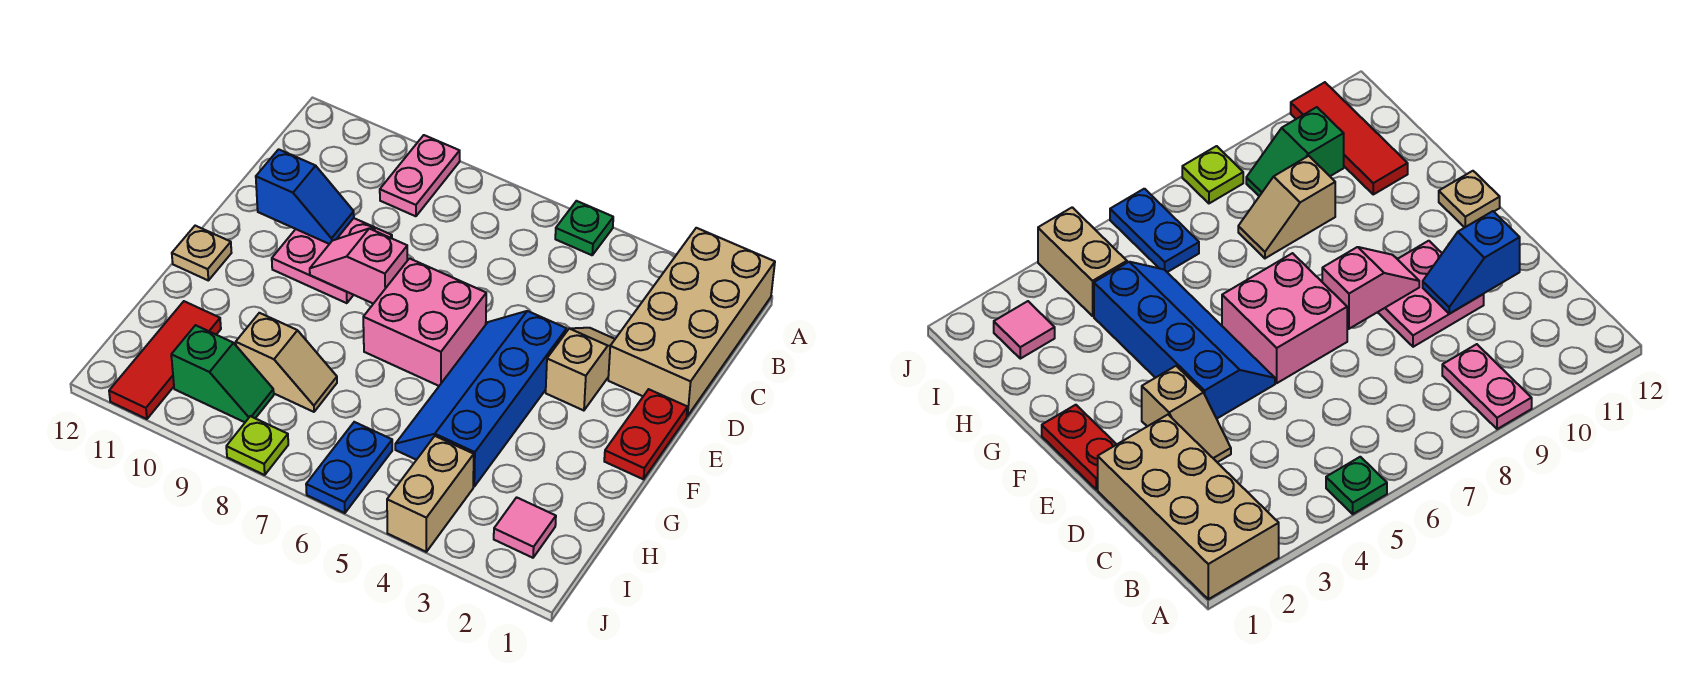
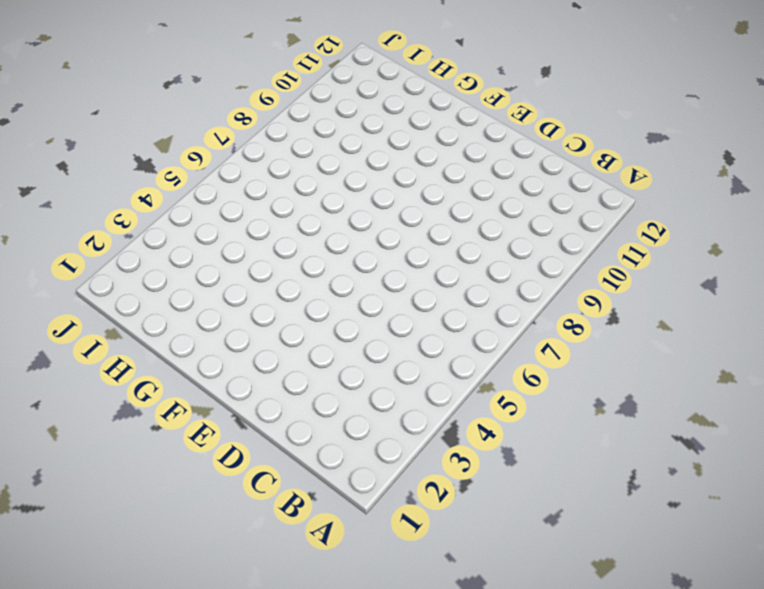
none -> tan brick A1:D2 level 1
none -> green plate A5 level 1
none -> pink plate A9:B9 level 1

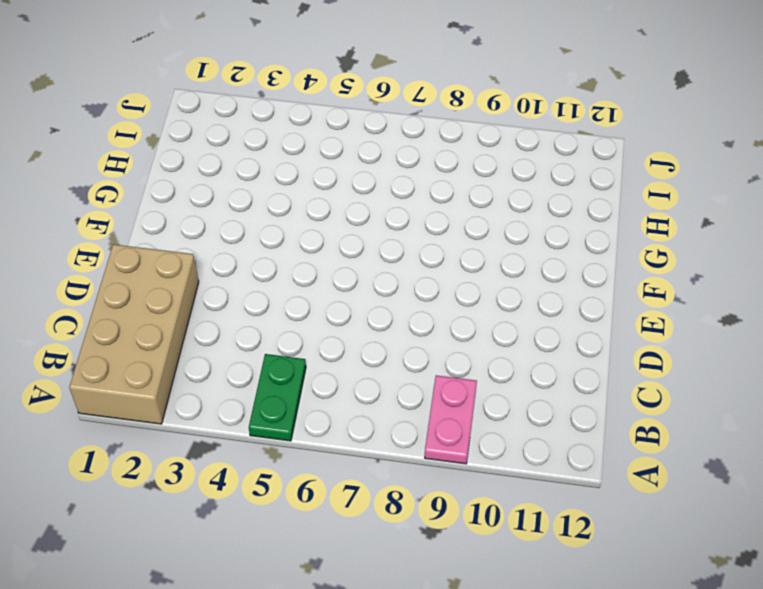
green plate A5:B5 level 1 -> green plate A5 level 1
none -> tan slope D3:E3 level 1 top E
none -> pink plate D9:E10 level 1
none -> red plate E1:F1 level 1

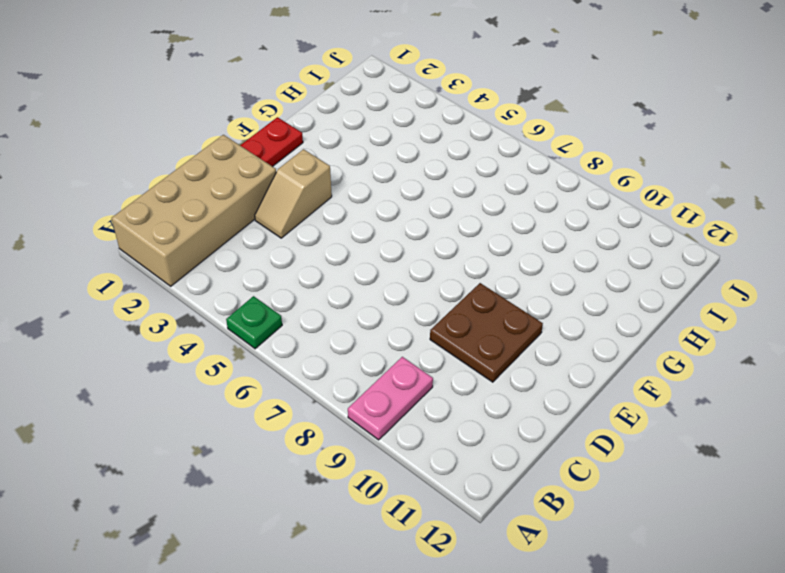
brown plate D9:E10 level 1 -> pink plate D9:E10 level 1
none -> blue slope E4:H5 level 1 top 4
none -> pink brick E6:F7 level 1
none -> tan plate F12 level 1

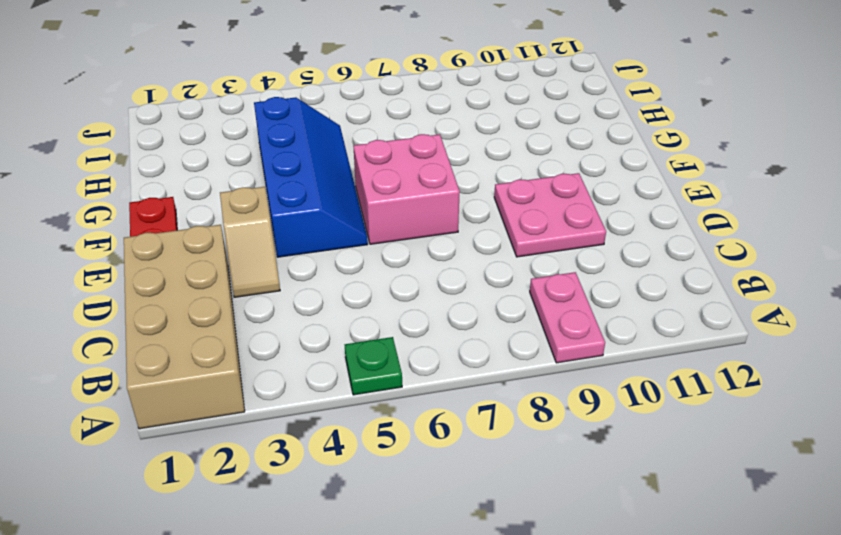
none -> tan plate F12 level 1
none -> tan slope H8:H9 level 1 top 9
none -> red tile H11:J11 level 1

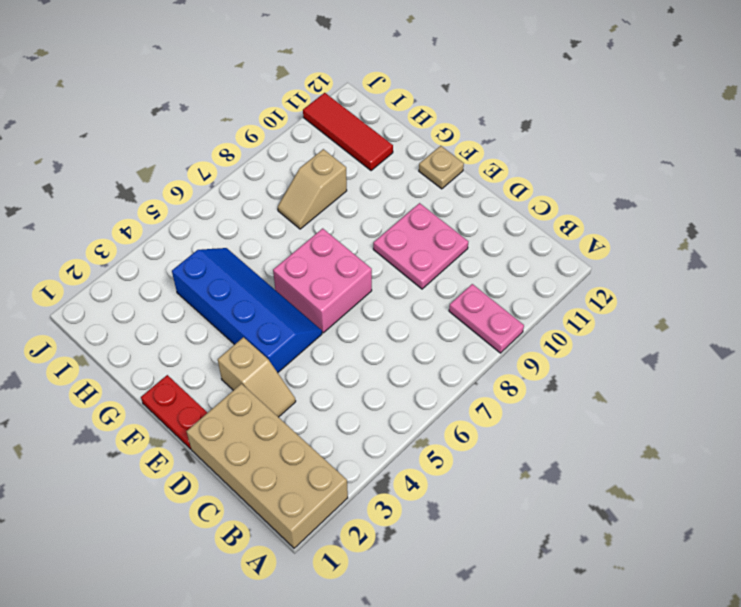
none -> green plate A5 level 1
none -> pink tile I2 level 1
none -> tan brick I4:J4 level 1

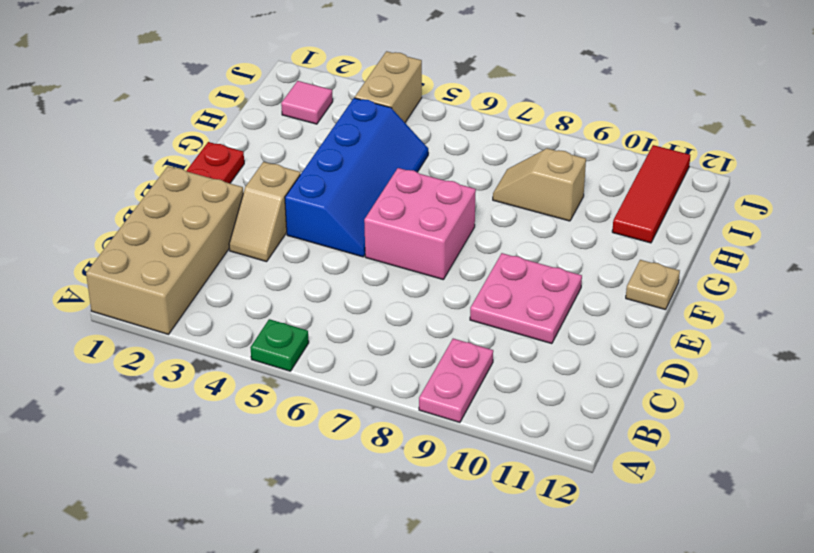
none -> blue plate I6:J6 level 1
none -> green slope I9:I10 level 1 top 10
none -> lime plate J8 level 1

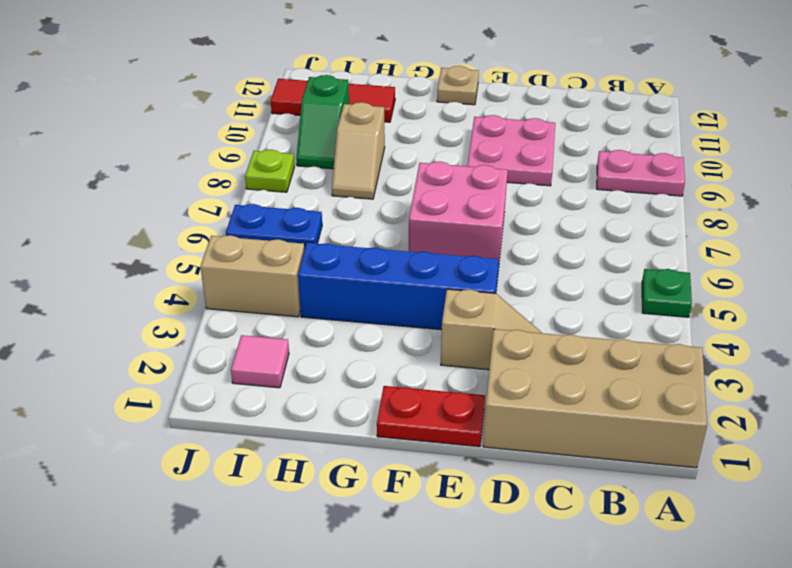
none -> blue slope D10:D11 level 2 top 11
none -> pink slope E8:E9 level 2 top 8

